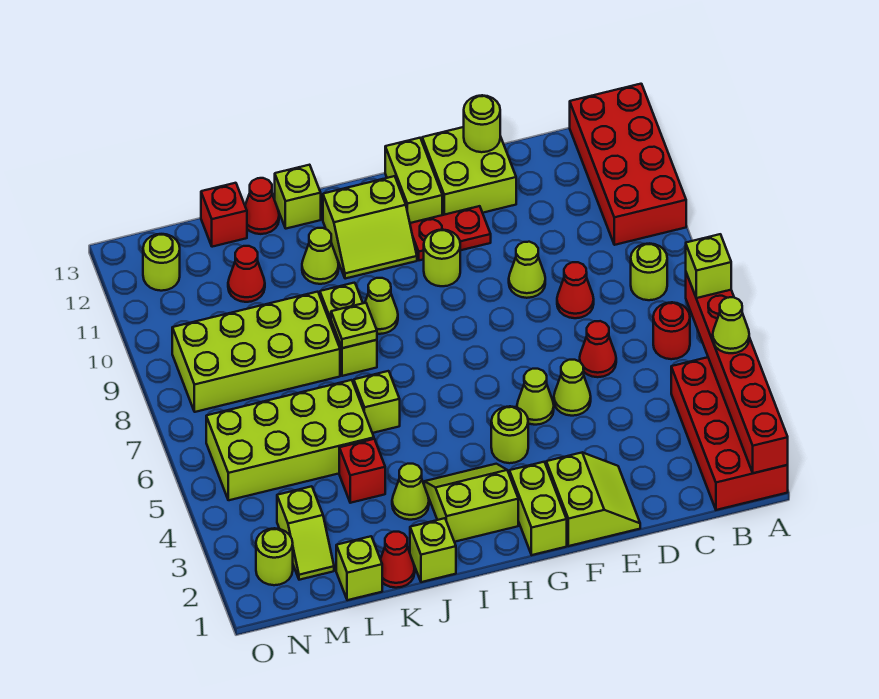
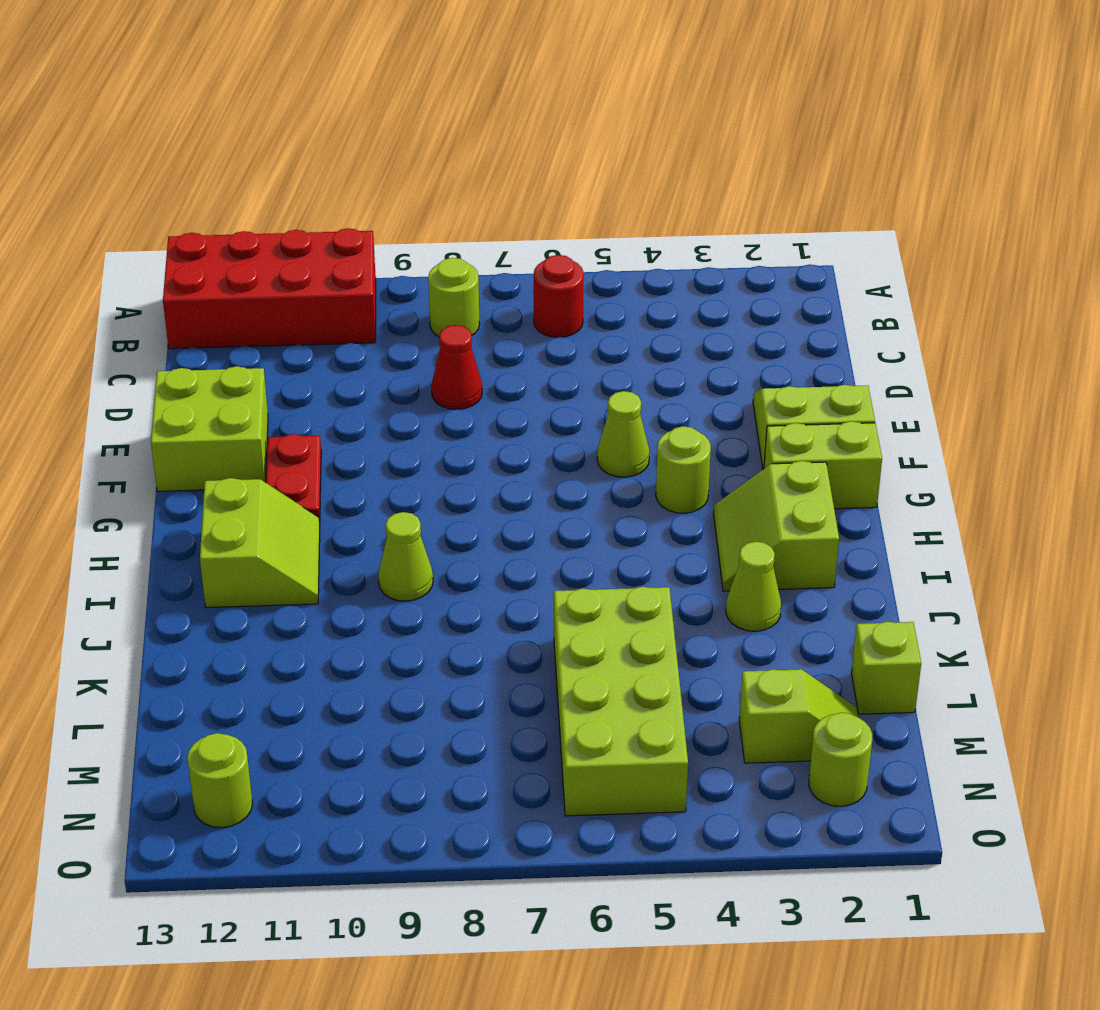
none -> red brick A1:B4 level 1
none -> red cone D6 level 1
none -> lime cone E5 level 1
none -> lime cone E9 level 1

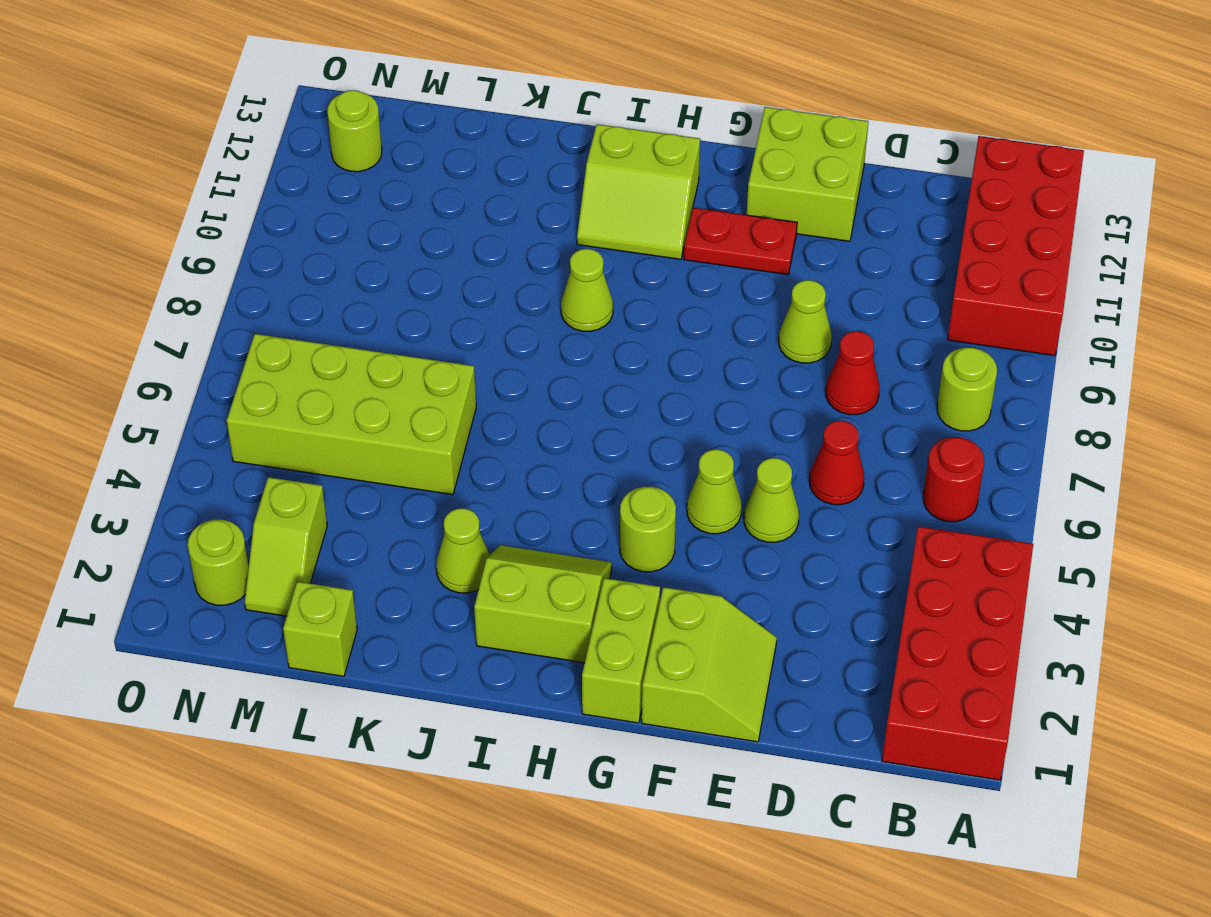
none -> lime round brick G10 level 1
none -> lime brick G12:G13 level 1
none -> lime brick J1 level 1
none -> lime brick J6 level 1

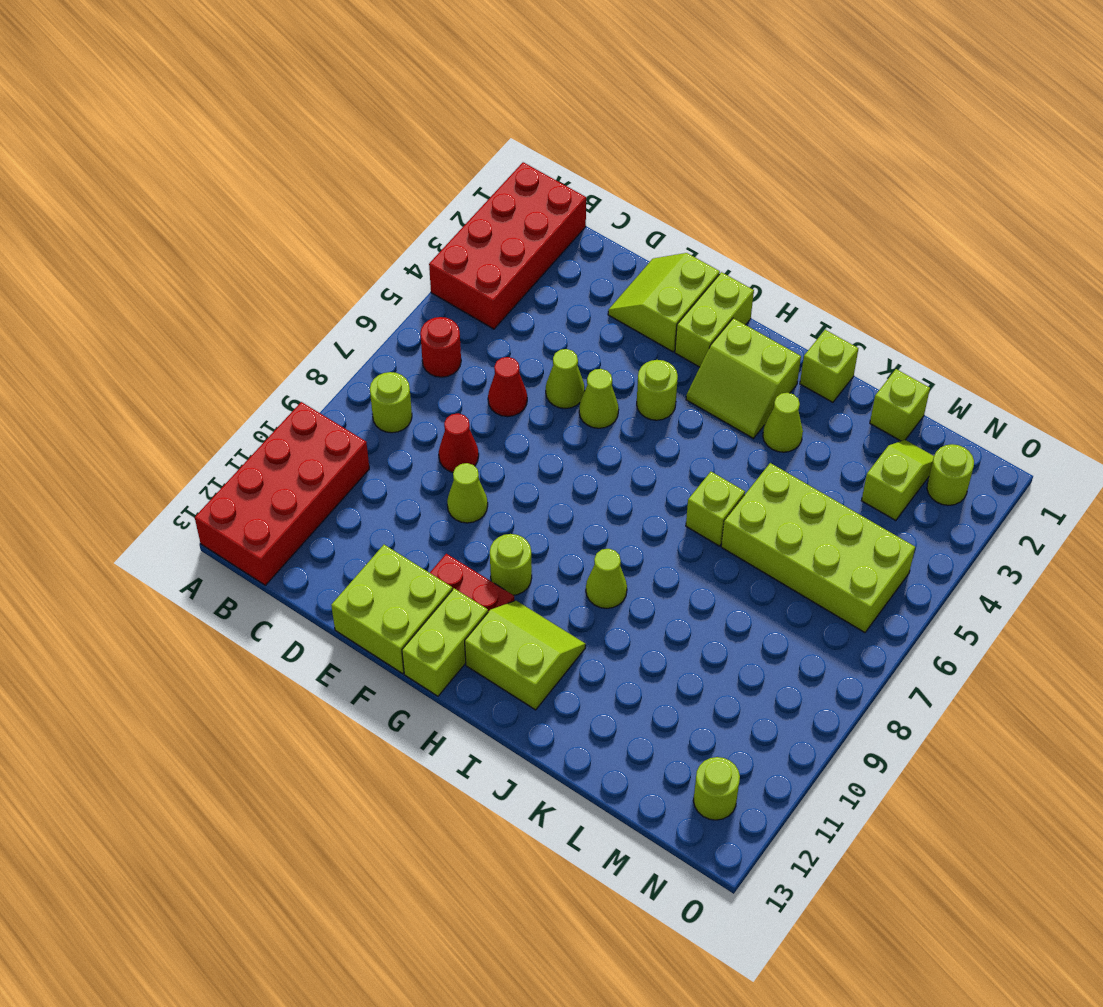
none -> lime brick J8:J9 level 1
none -> lime cone J11 level 1
none -> lime brick J13 level 1
none -> red cone K1 level 1

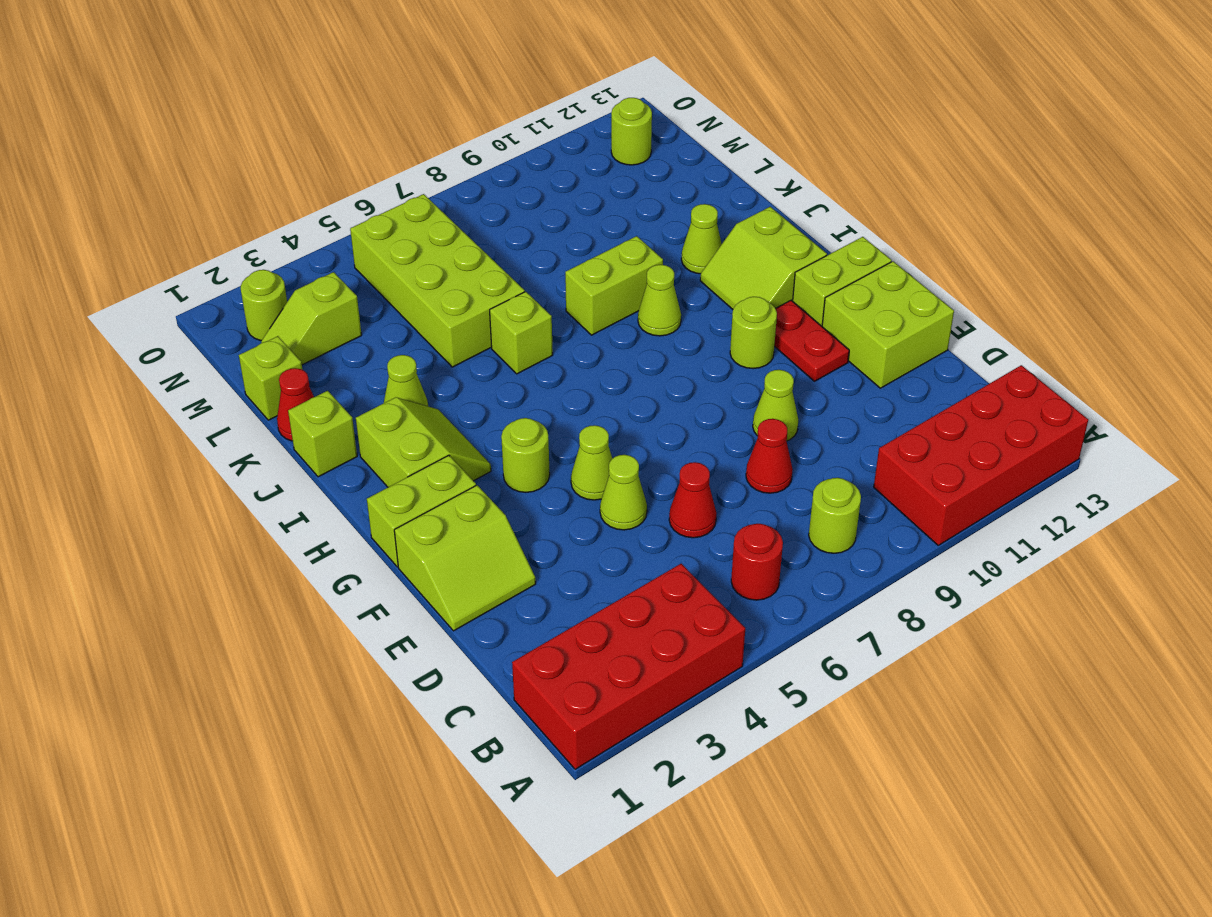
none -> lime brick J13 level 1
none -> red brick K4 level 1
none -> lime brick K8:N9 level 1
none -> red cone K13 level 1

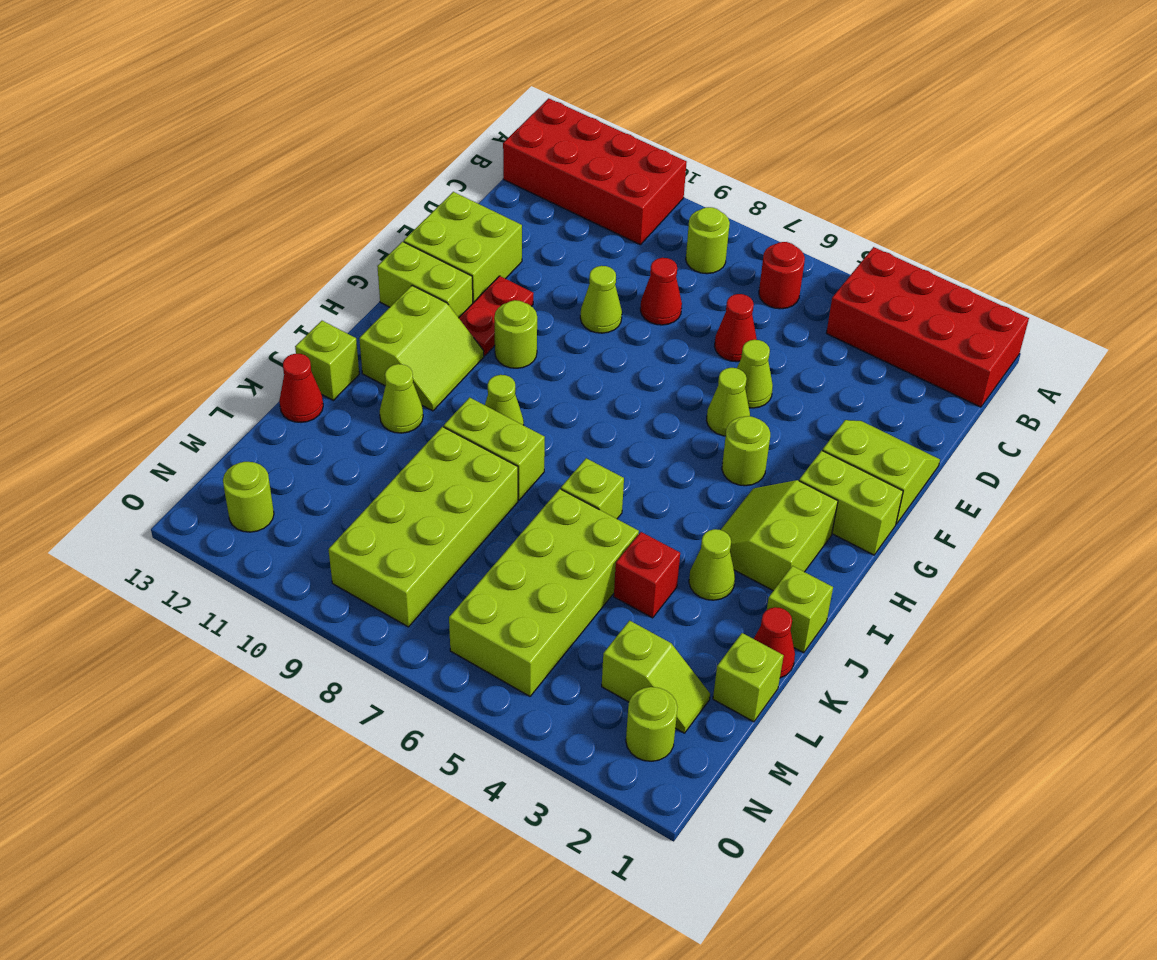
none -> red cone L11 level 1
none -> red brick L13 level 1
none -> red brick A1:A6 level 2
none -> lime round brick E13 level 2

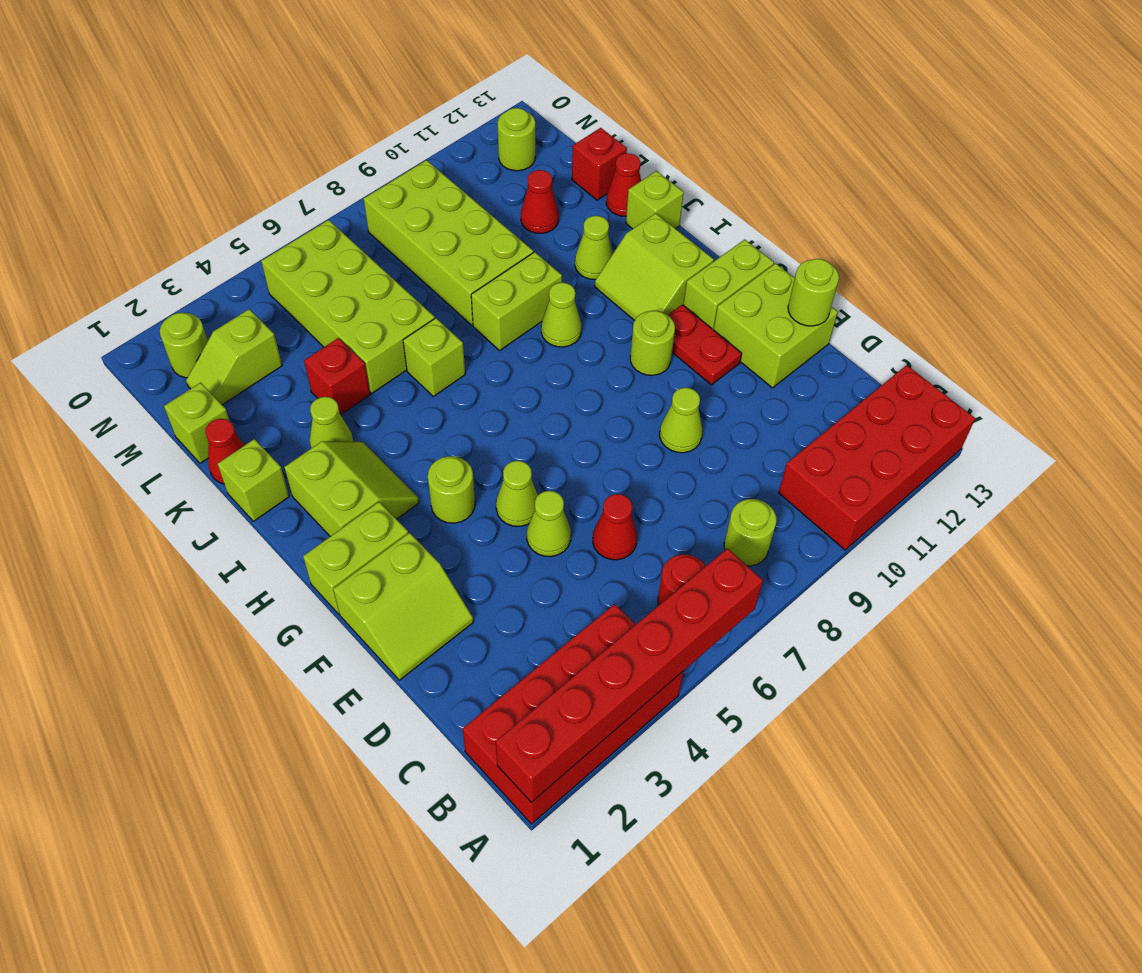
none -> red cone D8 level 1
none -> lime plate J8 level 2
none -> lime cone A4 level 3
none -> lime brick A6 level 3

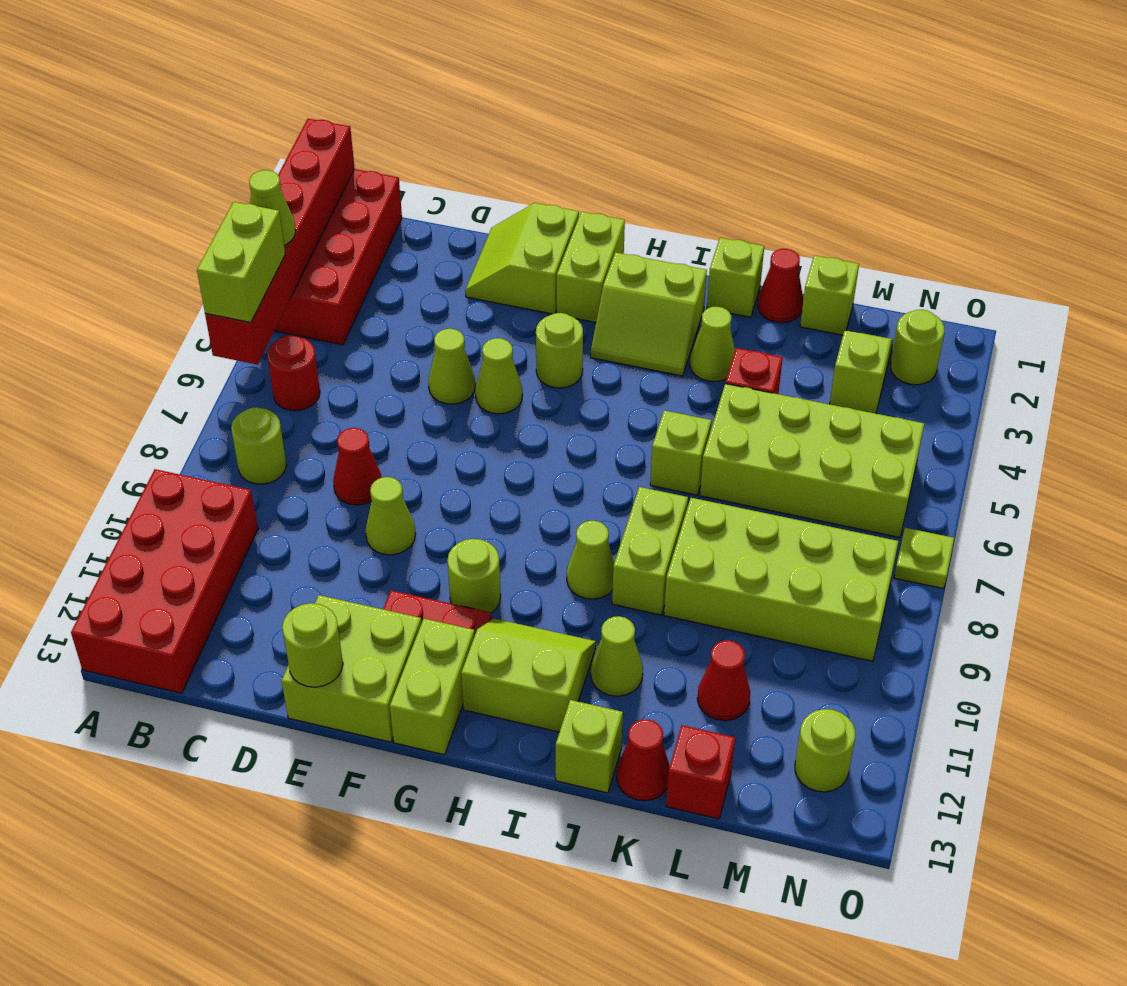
lime brick A5:A6 level 3 -> lime brick A6 level 3
lime plate O7 level 1 -> lime plate J8 level 2
none -> red cone D6 level 1

